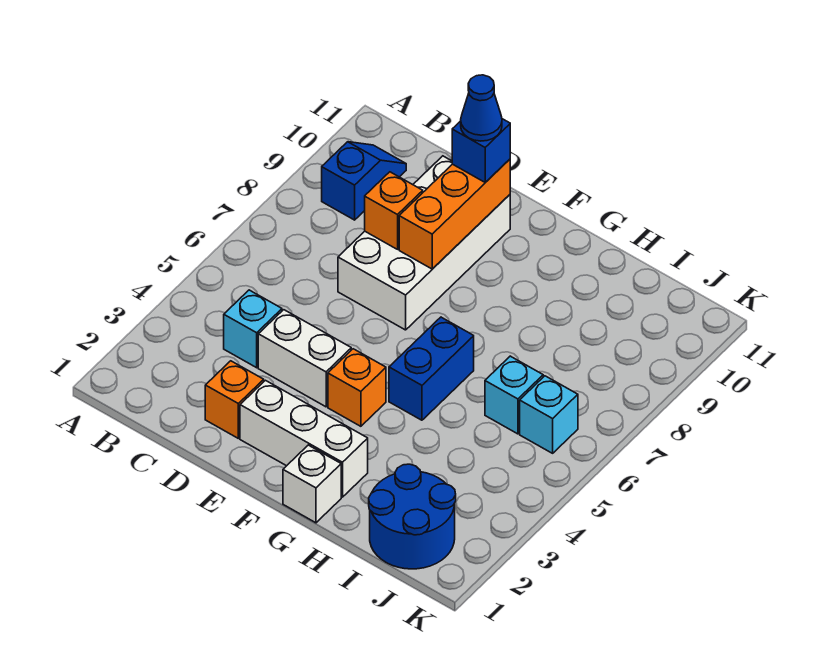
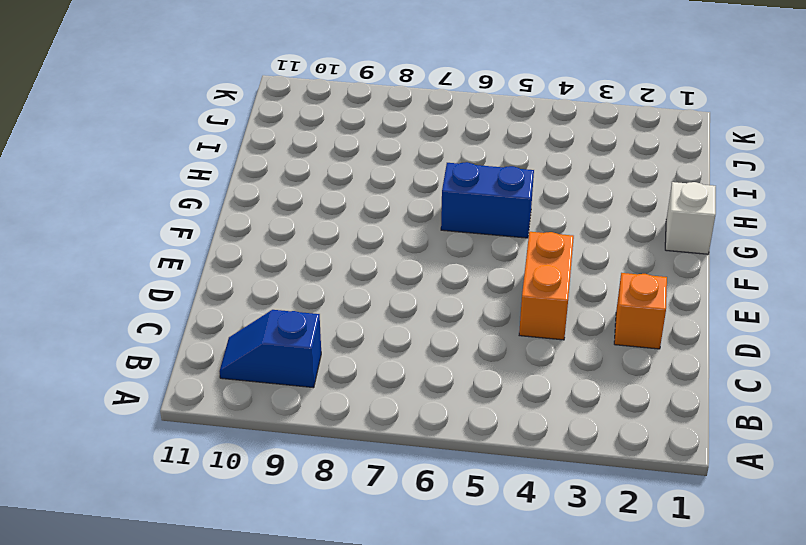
orange brick D4:E4 level 1 -> white brick D4:E4 level 1
none -> cyan brick C4 level 1
none -> white brick D7:E10 level 1
none -> white brick E2:G2 level 1

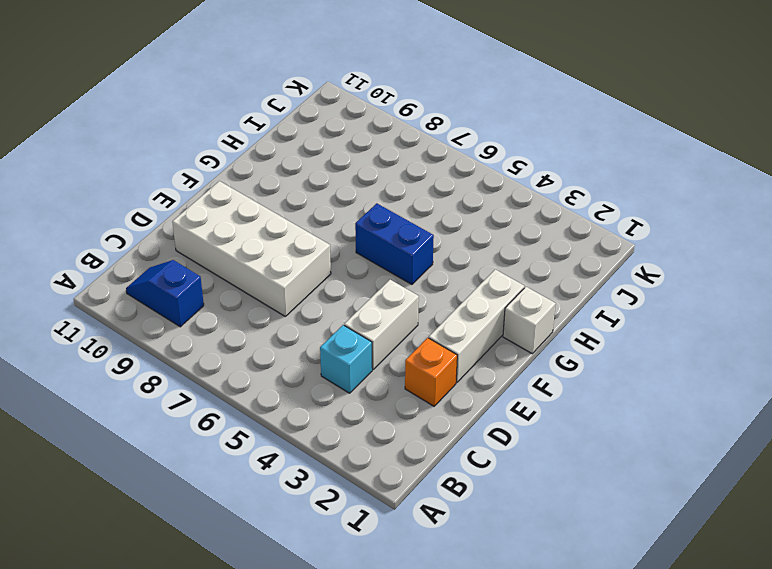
none -> orange brick F4 level 1
none -> blue round brick I1:J2 level 1
none -> cyan brick I6 level 1

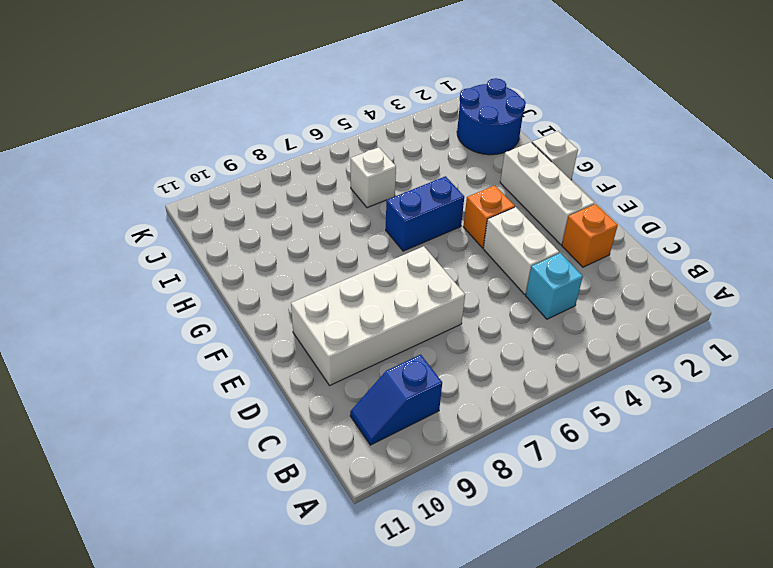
white brick I6 level 1 -> cyan brick I6 level 1
none -> cyan brick J6 level 1
none -> orange brick D8 level 2
none -> orange brick E8:E10 level 2

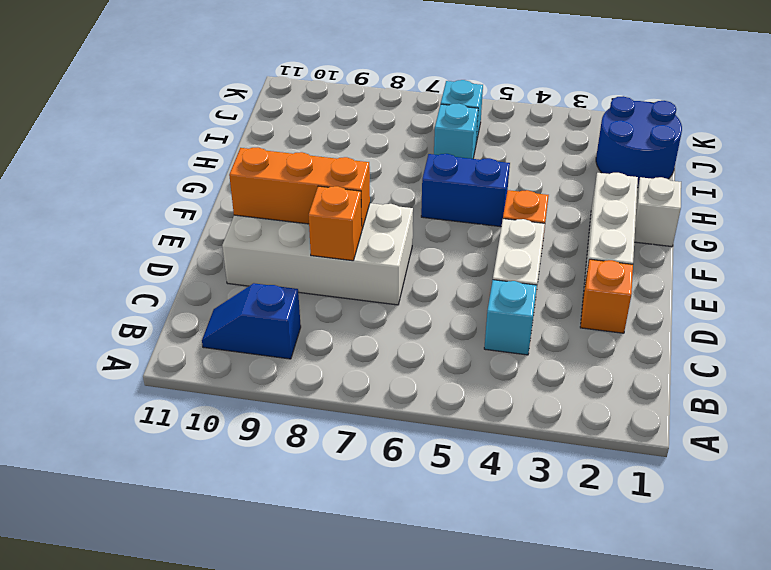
none -> blue brick E10 level 3
none -> blue cone E10 level 4

